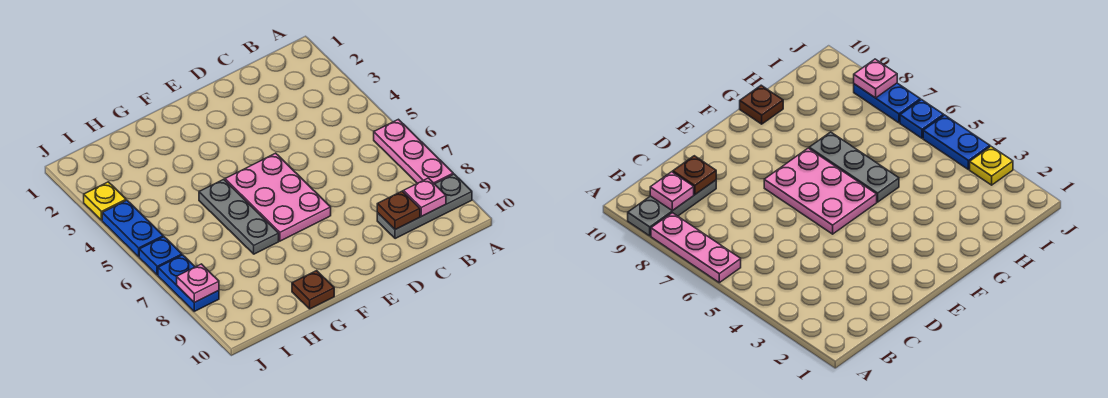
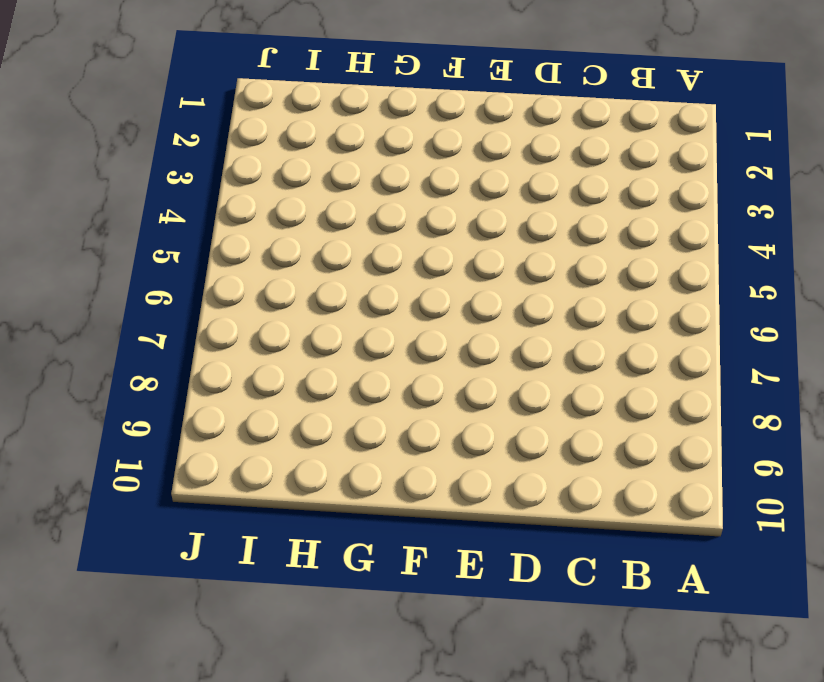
none -> pink plate A6:A8 level 1
none -> grey plate A9:C9 level 1
none -> pink plate E5:F7 level 1

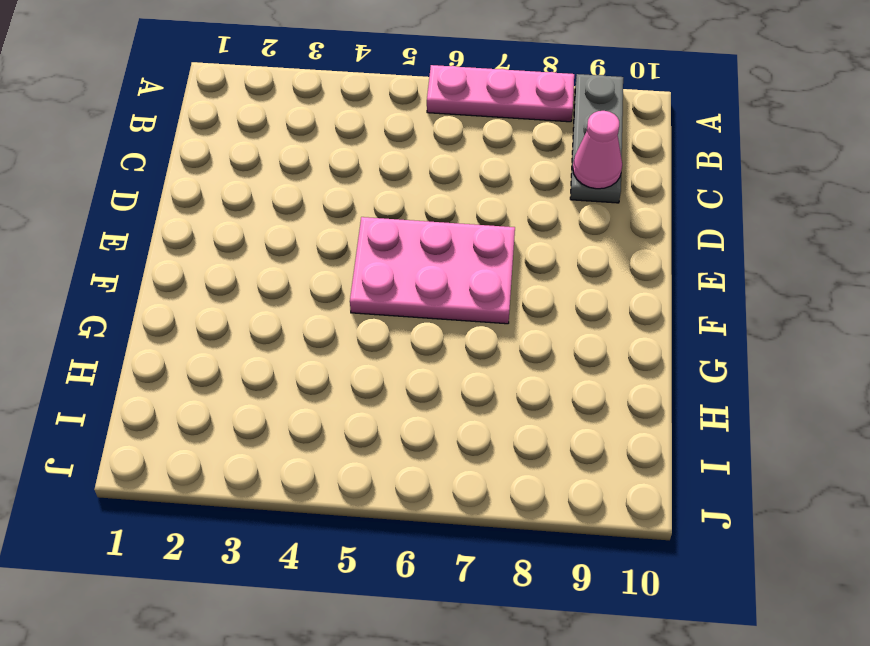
pink cone C9 level 2 -> brown plate C9 level 2
none -> grey plate G5:G7 level 1
none -> brown plate G10 level 1
none -> yellow plate J3 level 1

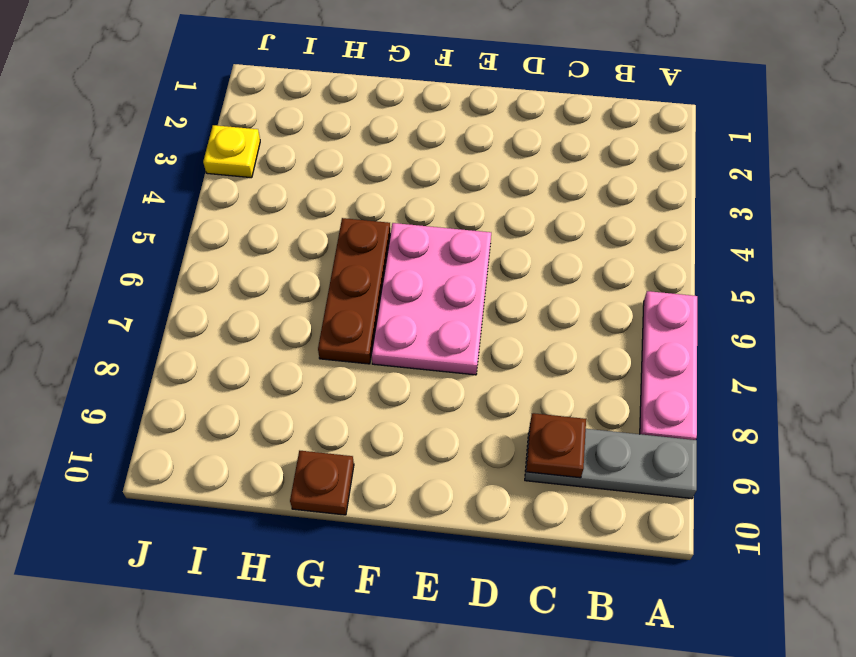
brown plate G5:G7 level 1 -> grey plate G5:G7 level 1
none -> blue plate J4:J5 level 1
none -> blue plate J6 level 1
none -> blue plate J7:J8 level 1

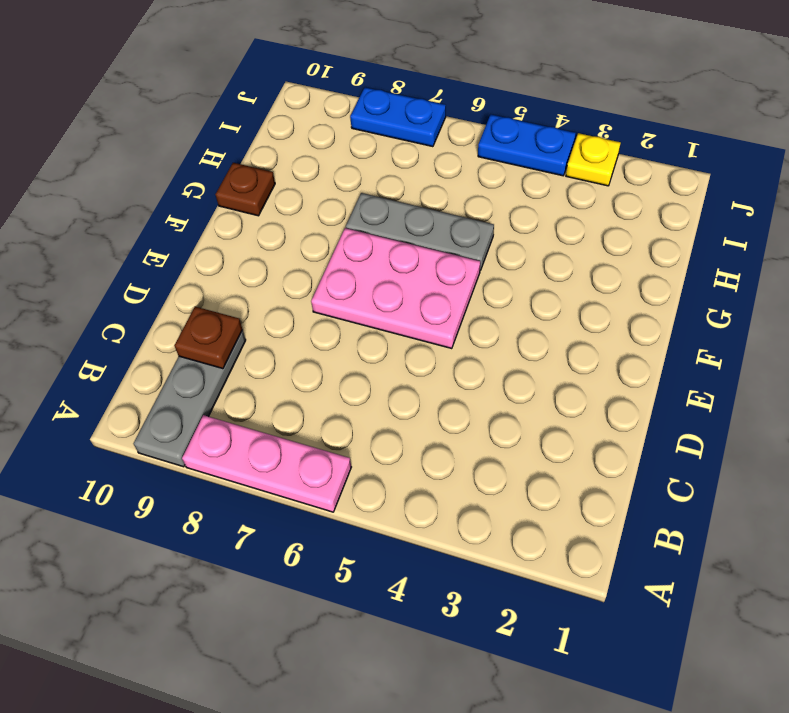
none -> blue plate J6 level 1
none -> pink plate B9 level 2
none -> pink plate J8 level 2

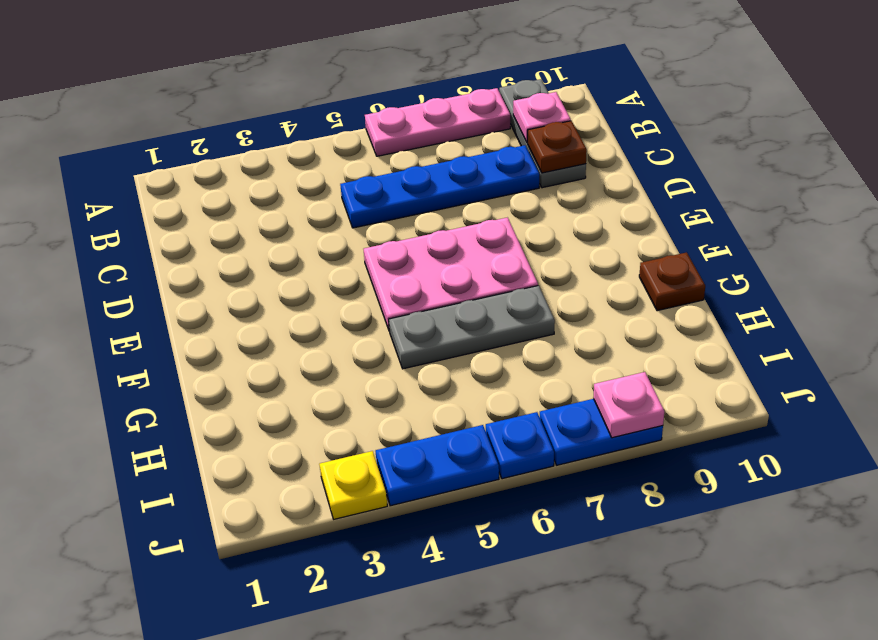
blue plate C5:C8 level 1 -> none

